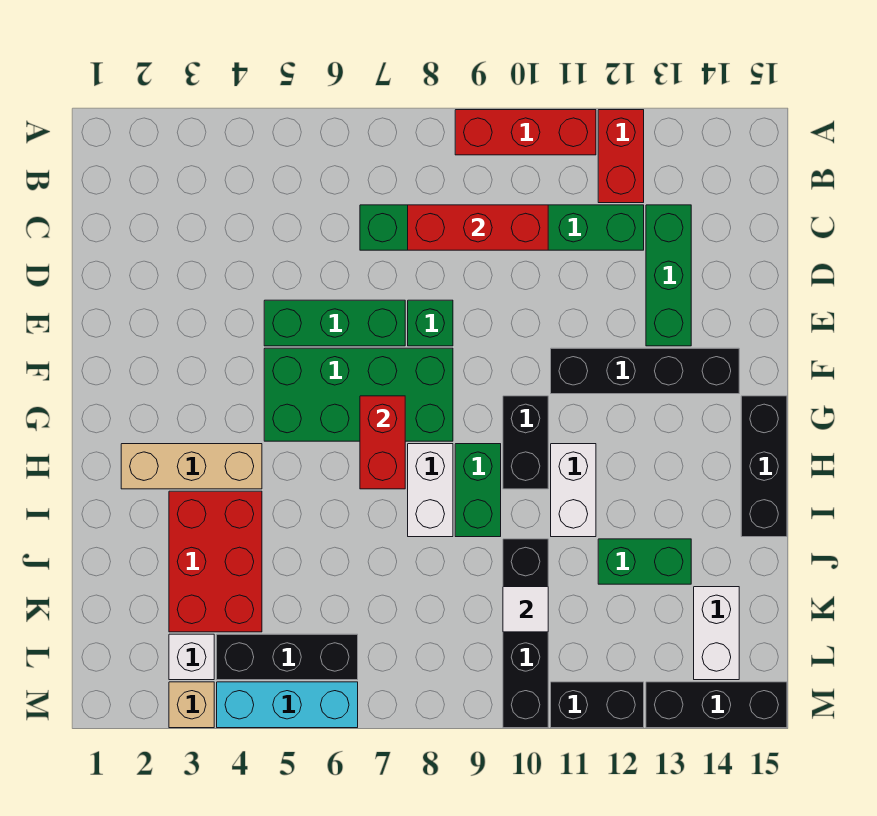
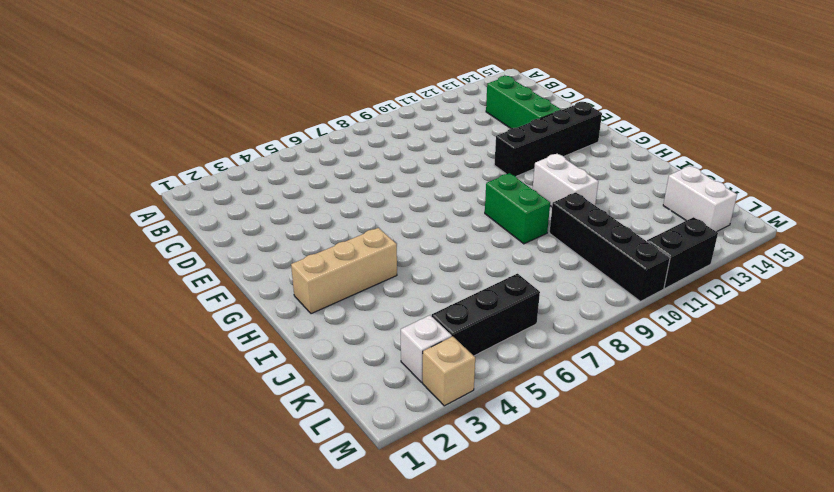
none -> red brick A9:A11 level 1
none -> red brick A12:B12 level 1
none -> green brick C7:C12 level 1

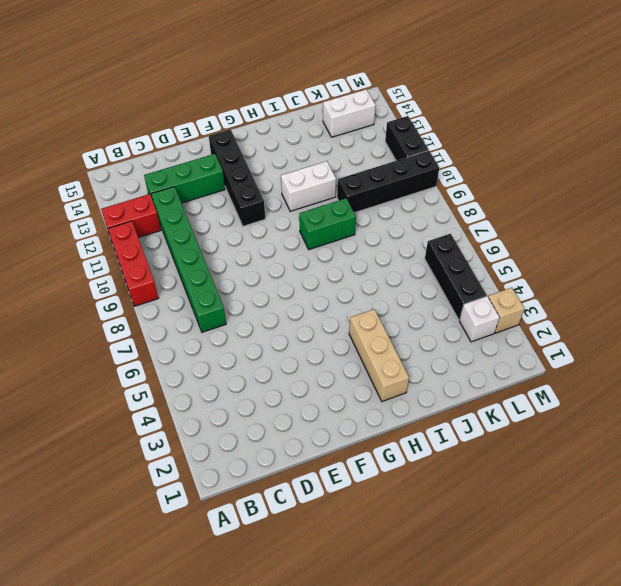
none -> green brick E5:E7 level 1
none -> green brick E8 level 1
none -> green brick F5:G8 level 1

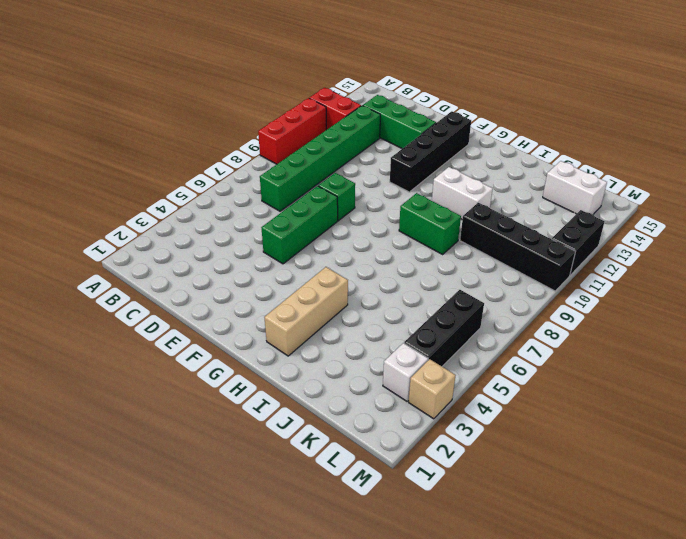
none -> green brick F5:G8 level 1
none -> black brick G10:H10 level 1
none -> black brick G15:I15 level 1

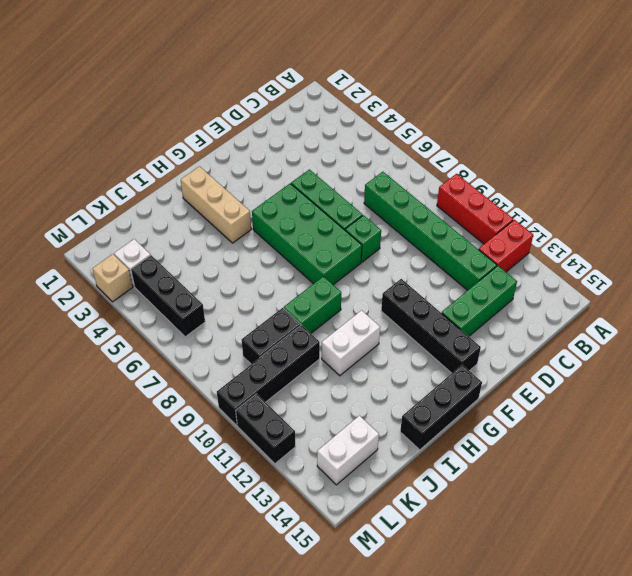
black brick J9:K9 level 1 -> black brick G10:H10 level 1
none -> white brick H8:I8 level 1
none -> red brick I3:K4 level 1
none -> green brick J12:J13 level 1

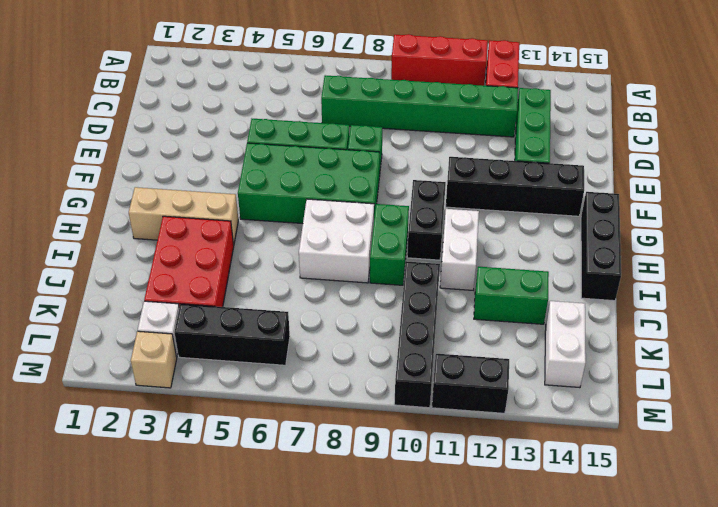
white brick H7:I8 level 1 -> white brick H8:I8 level 1
none -> cyan brick M4:M6 level 1
none -> black brick M13:M15 level 1
none -> red brick C8:C10 level 2

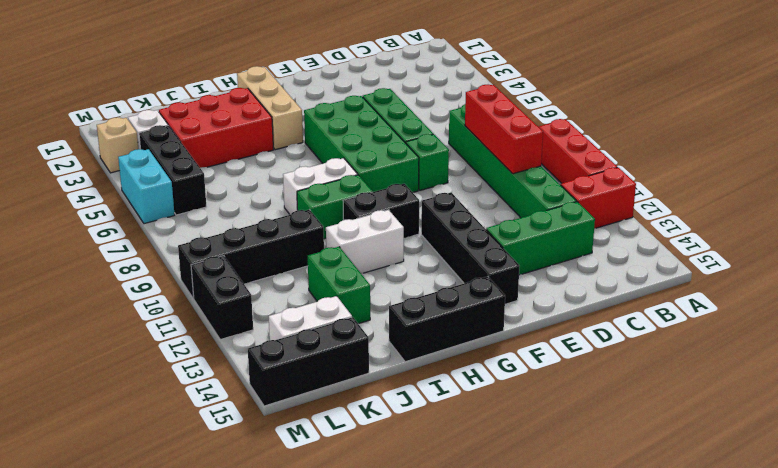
black brick K15:M15 level 1 -> black brick M13:M15 level 1
cyan brick M5:M6 level 1 -> cyan brick M4:M6 level 1
none -> red brick G7:H7 level 2
none -> white tile K10 level 2

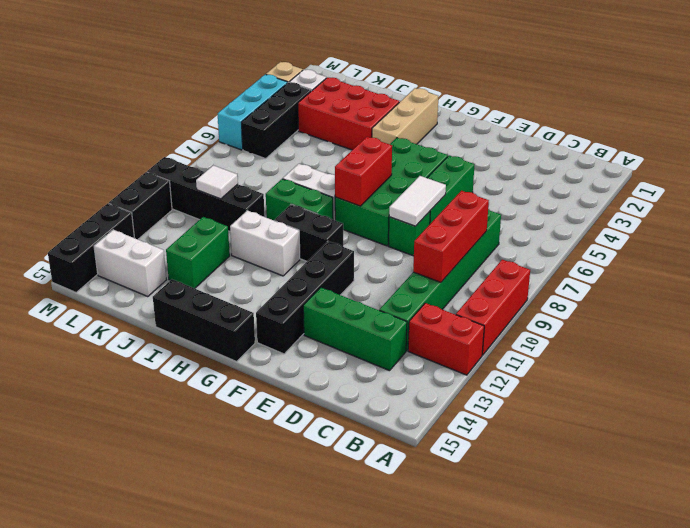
white tile E7:E8 level 2 -> none
red brick G7:G8 level 2 -> red brick G7:H7 level 2

